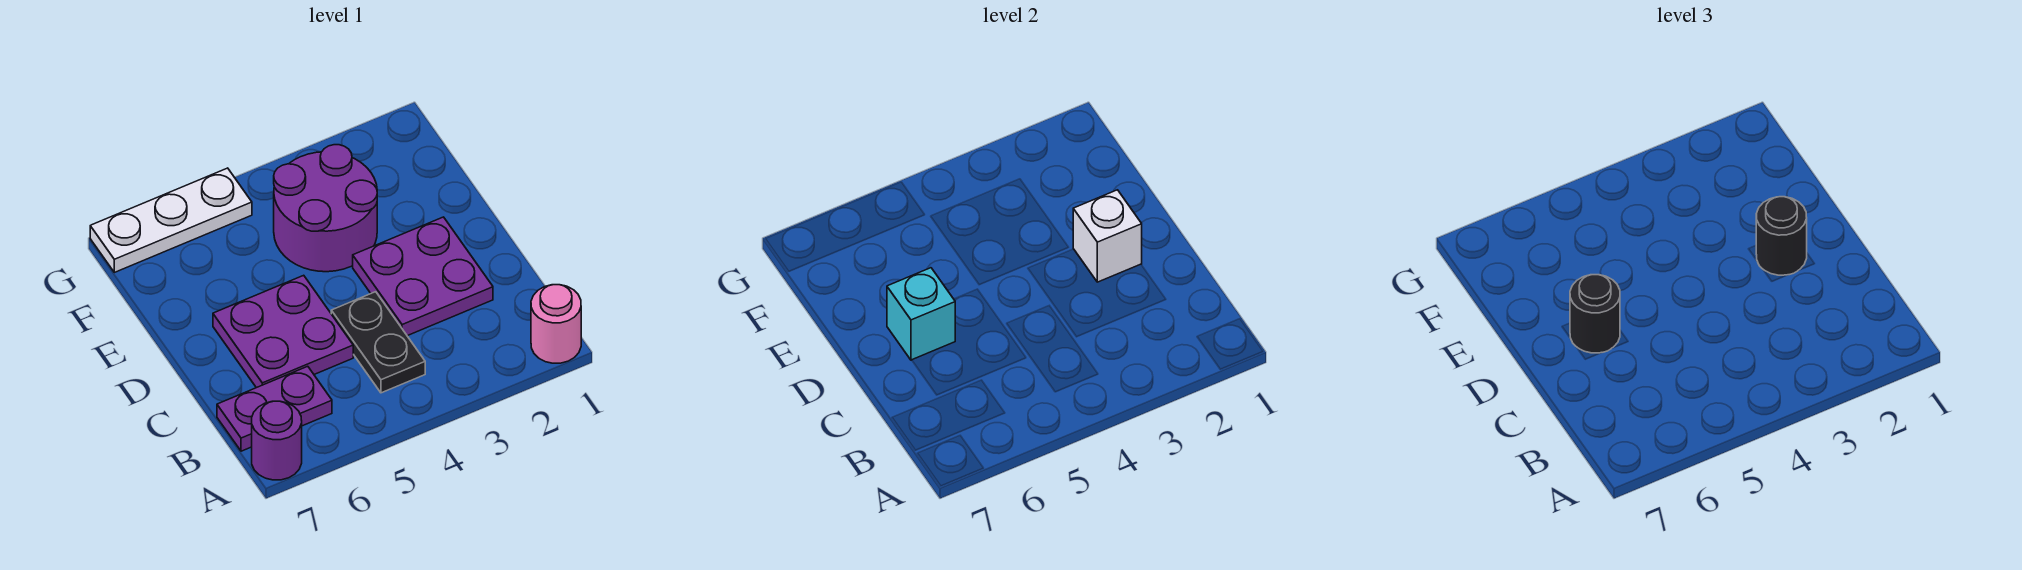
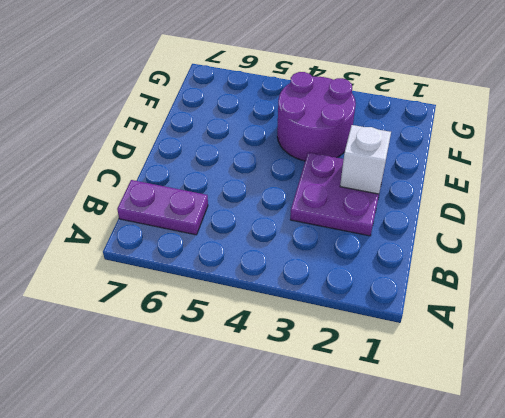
none -> pink round brick A1 level 1
none -> purple round brick A7 level 1
none -> black plate B4:C4 level 1

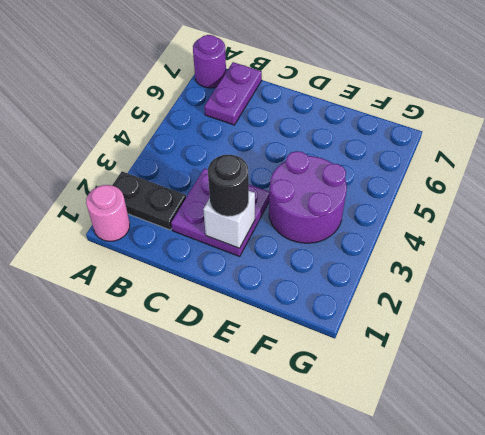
black plate A2:B2 level 1 -> black plate B4:C4 level 1
none -> purple plate C5:D6 level 1
none -> white plate G5:G7 level 1
none -> cyan brick D6 level 2

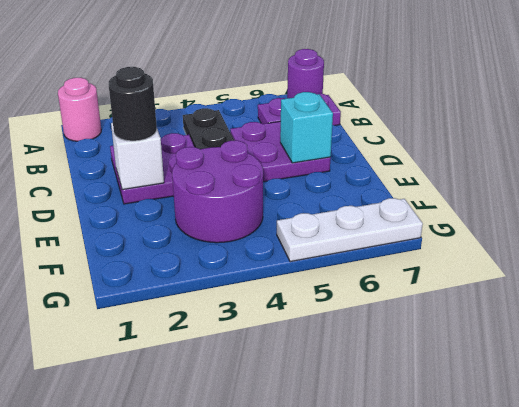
none -> black round brick D6 level 3

